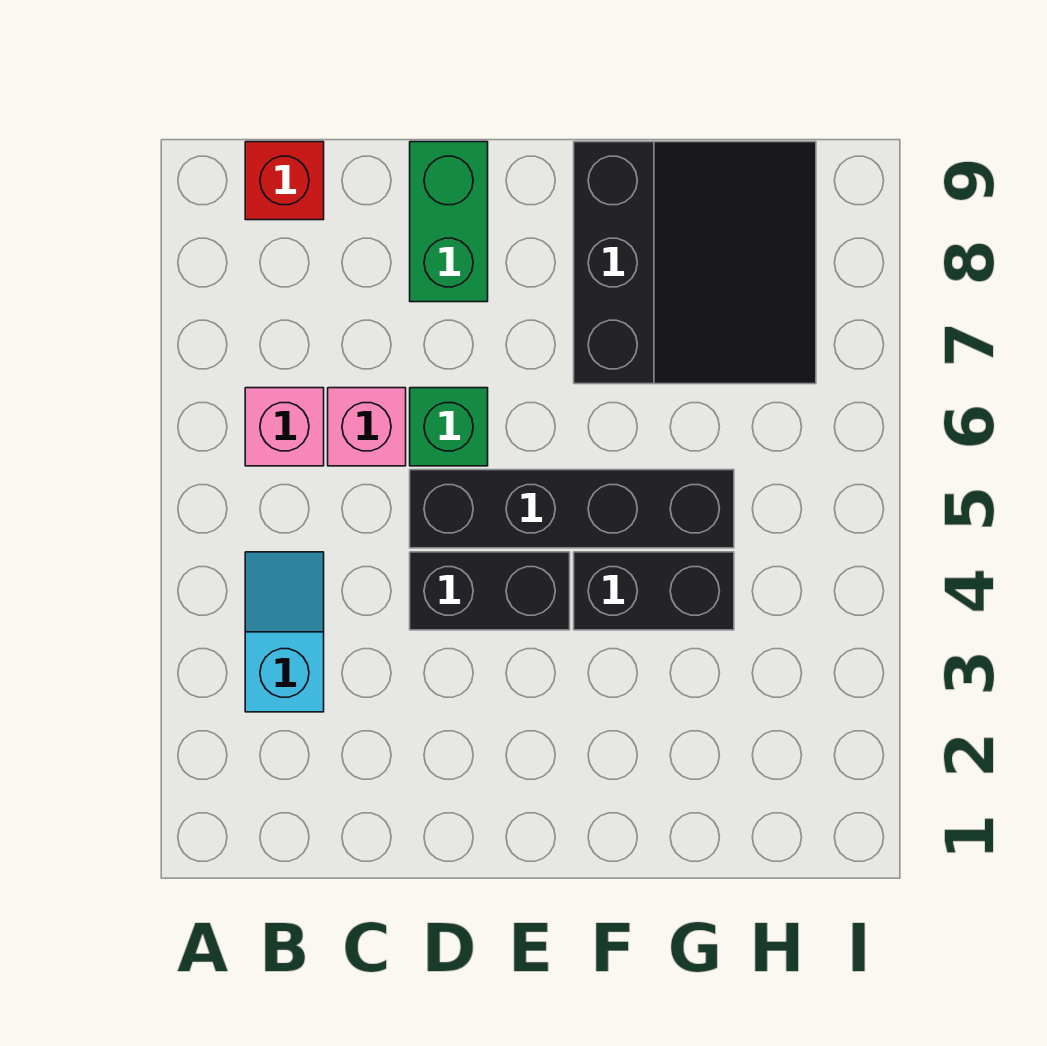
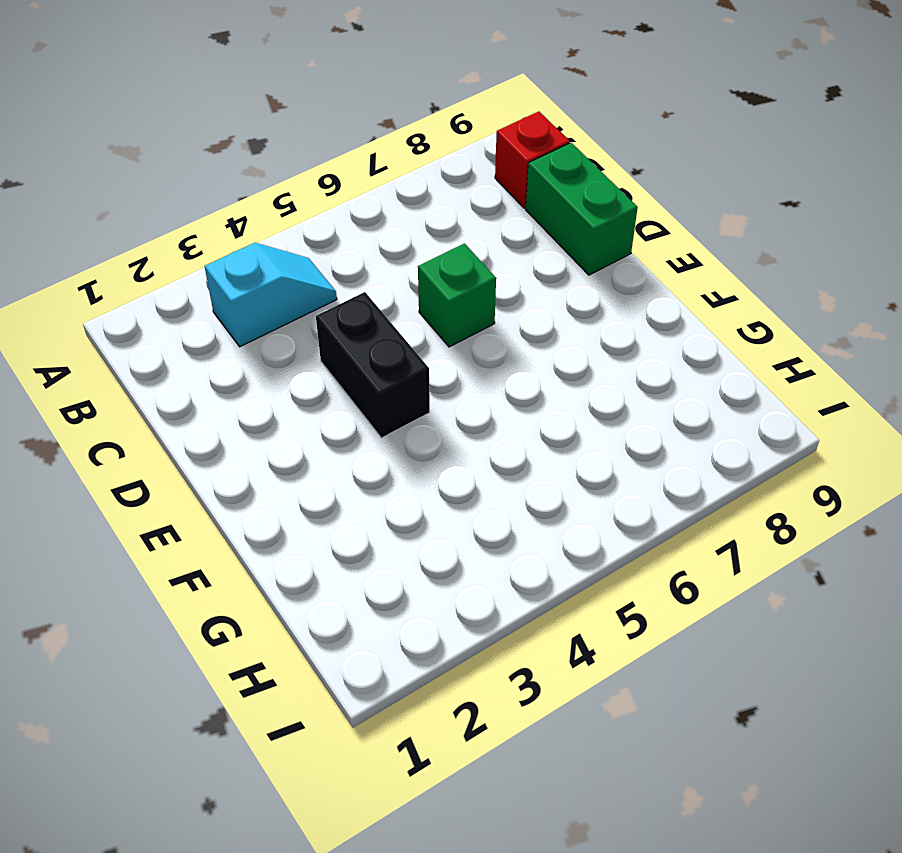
green brick C9:D9 level 1 -> green brick D8:D9 level 1
none -> pink brick B6 level 1
none -> pink brick C6 level 1

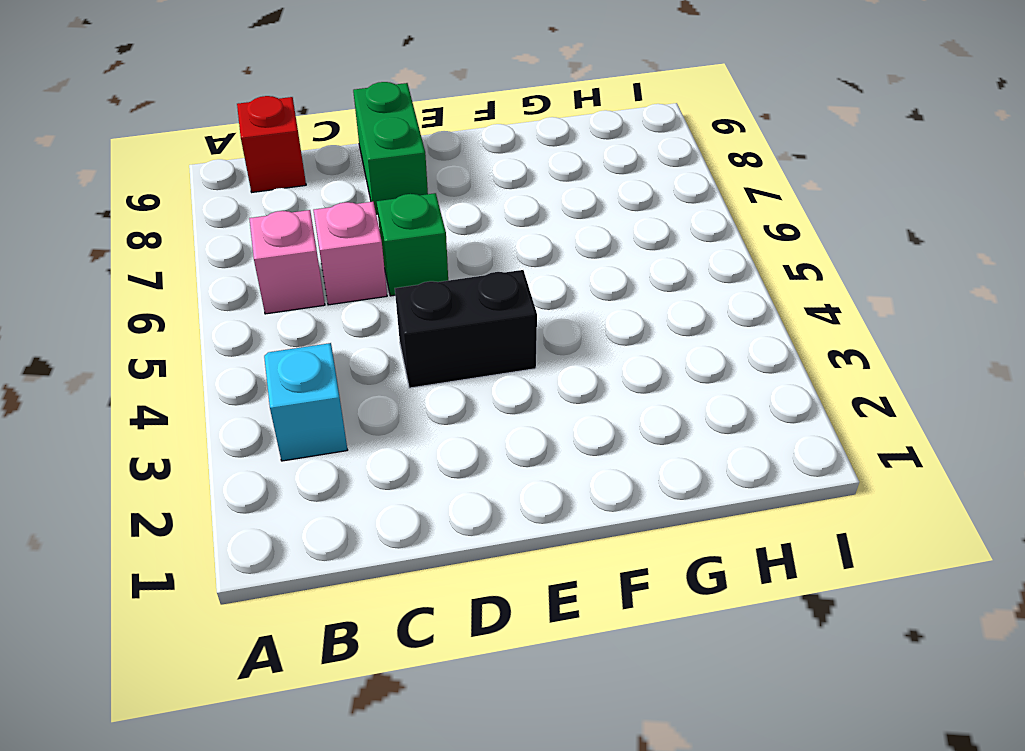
none -> black brick D5:G5 level 1
none -> black brick F4:G4 level 1

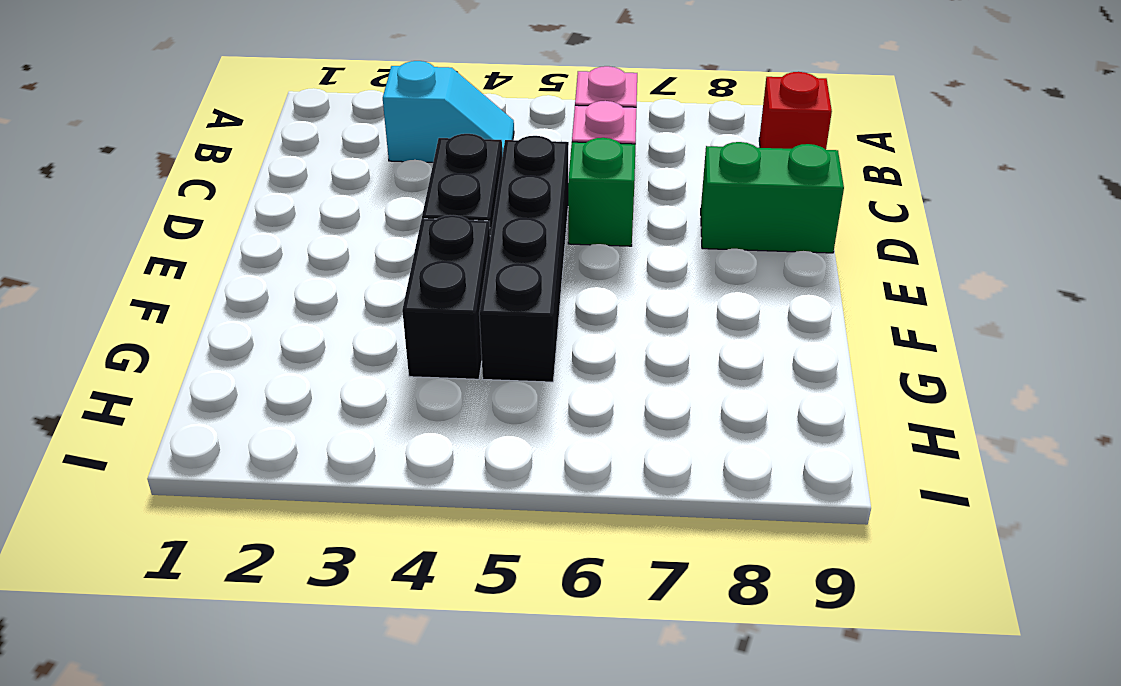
none -> black slope F7:H9 level 1 top F

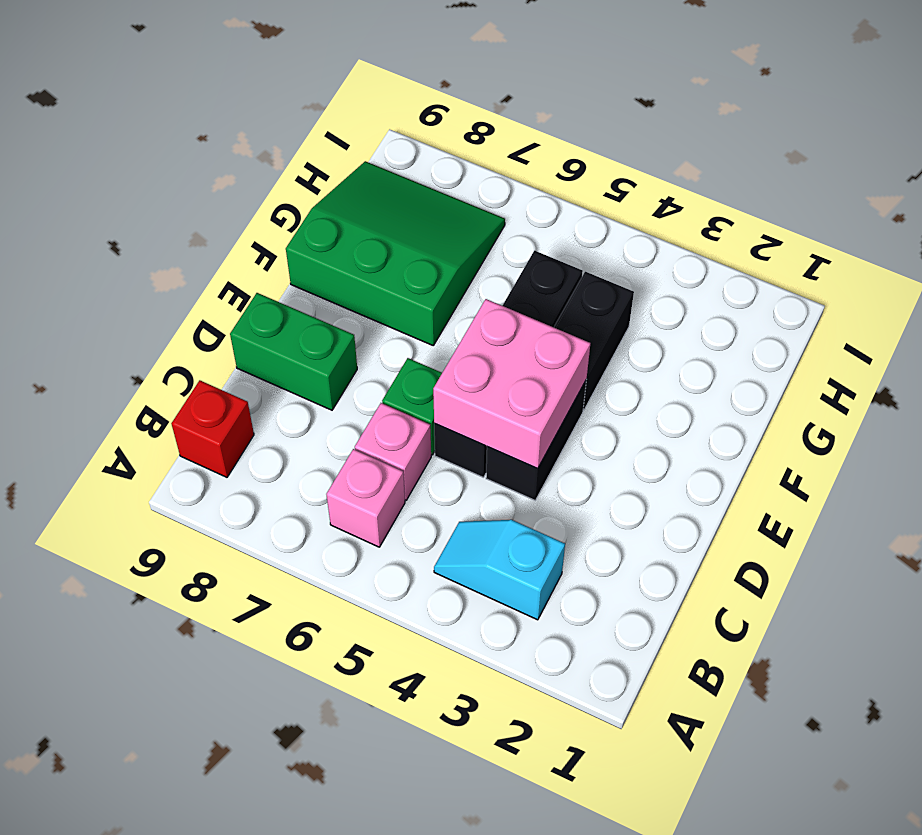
pink brick D4:E5 level 2 -> none
green slope F7:H9 level 1 top F -> black slope F7:H9 level 1 top F

